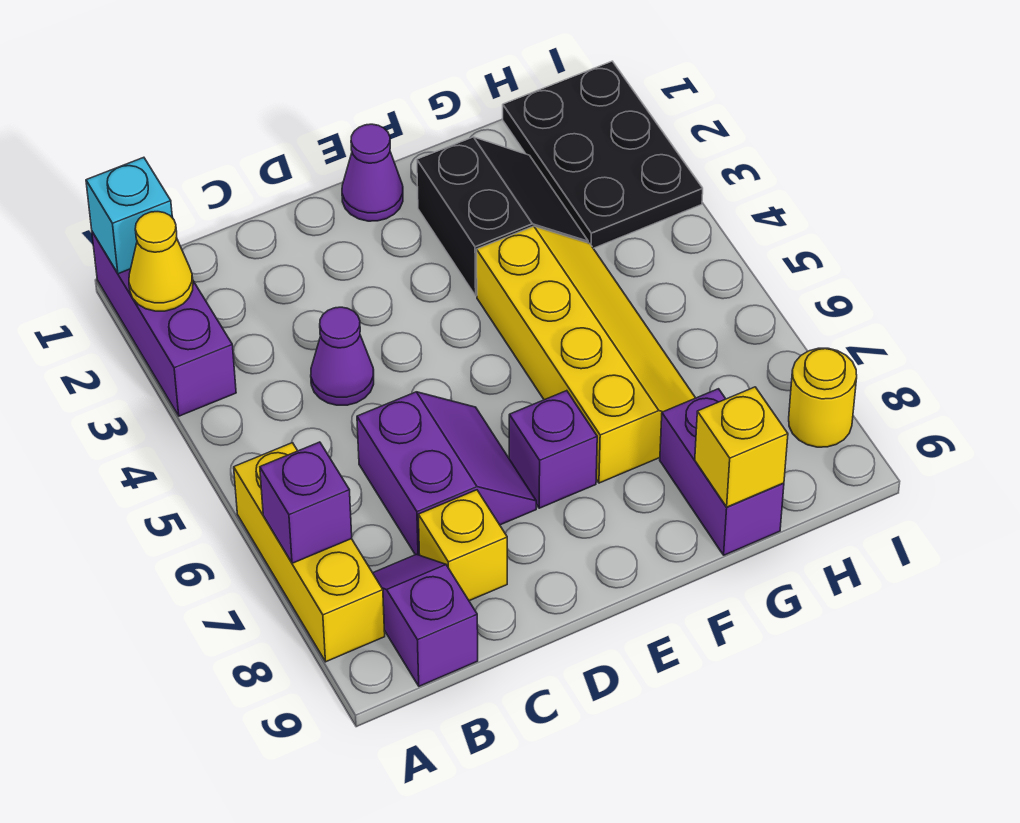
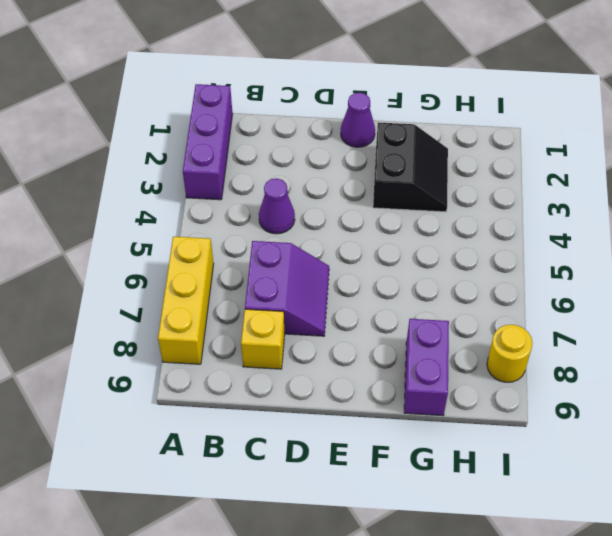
none -> purple slope B8:B9 level 1 top 9
none -> purple brick E7 level 1
none -> yellow slope F4:G7 level 1 top F

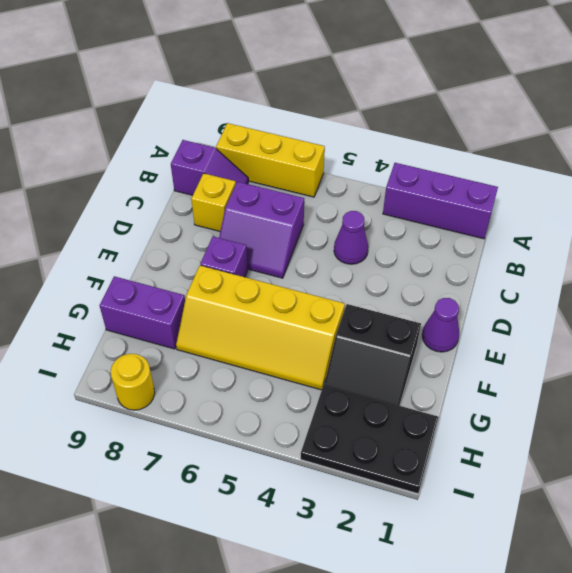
none -> cyan brick A1 level 2
none -> yellow cone A2 level 2
none -> purple brick A7 level 2

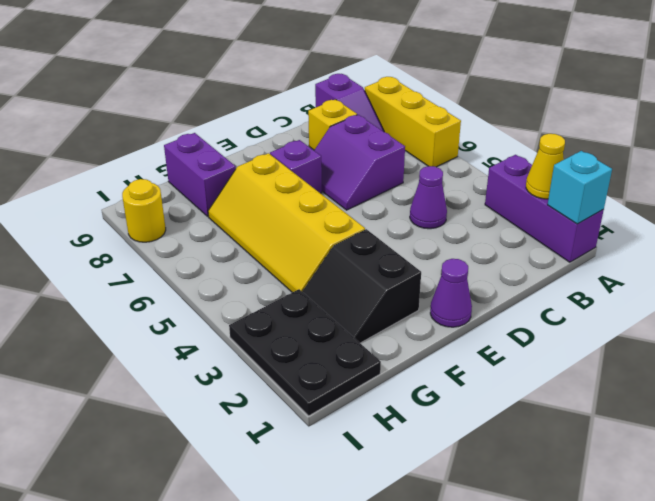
none -> purple brick A7 level 2
none -> yellow brick G9 level 2

